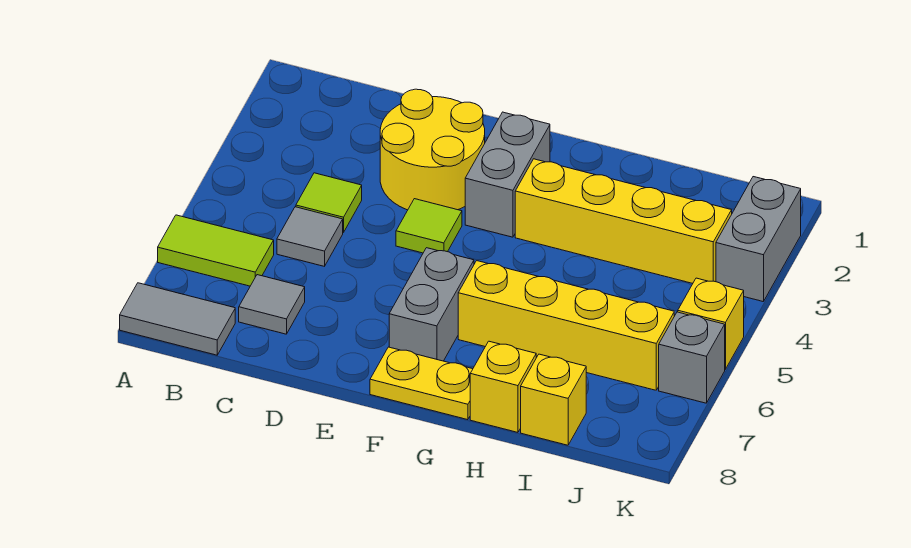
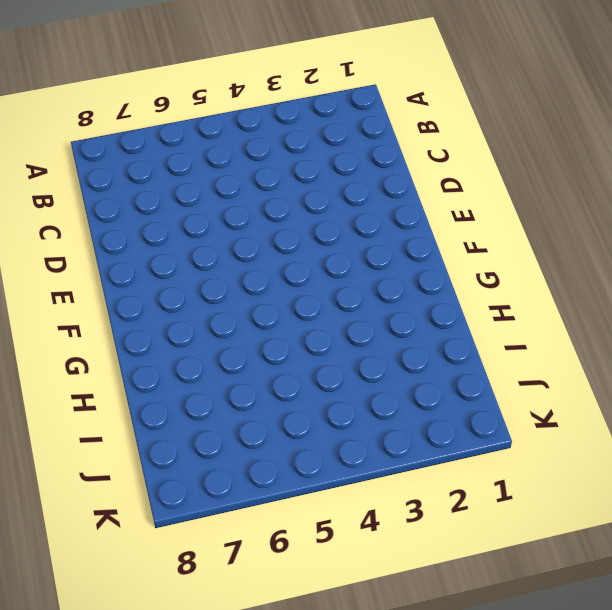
none -> lime tile A6:B6 level 1
none -> grey tile A8:B8 level 1
none -> lime tile C4 level 1

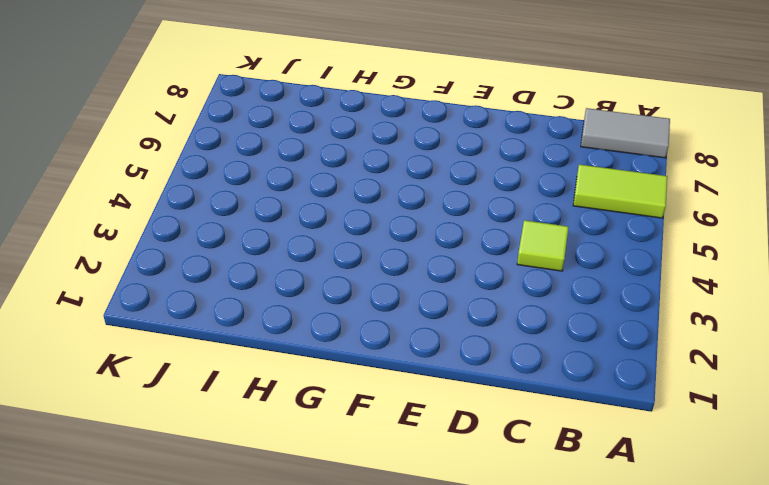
none -> grey tile C5 level 1
none -> grey tile C7 level 1
none -> yellow round brick D2:E3 level 1

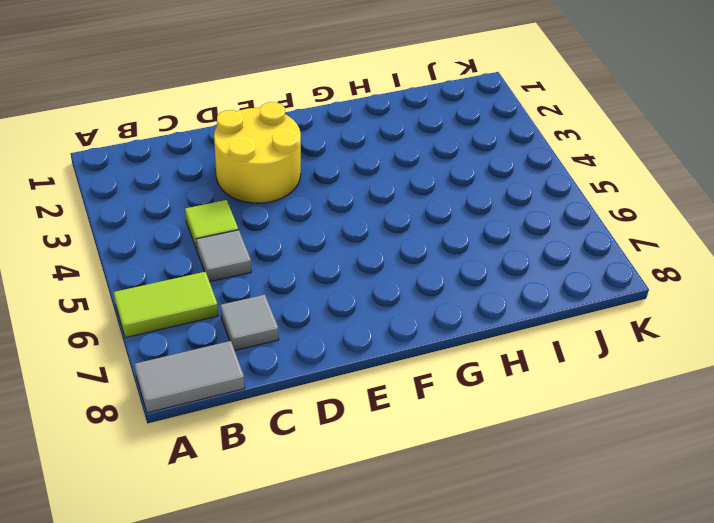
none -> lime tile E4 level 1
none -> grey brick F2:F3 level 1
none -> grey brick F6:F7 level 1

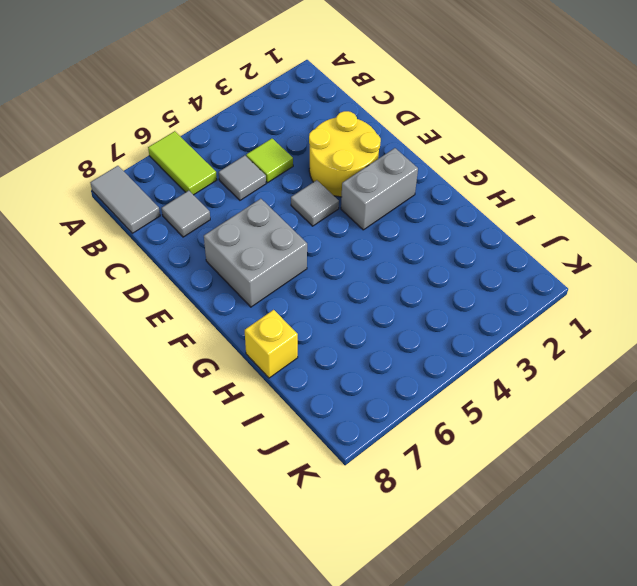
grey tile E4 level 1 -> lime tile E4 level 1
grey brick E6:F7 level 1 -> grey brick F6:F7 level 1
none -> yellow plate F8:G8 level 1
none -> yellow brick G3:J3 level 1
none -> yellow brick G6:J6 level 1

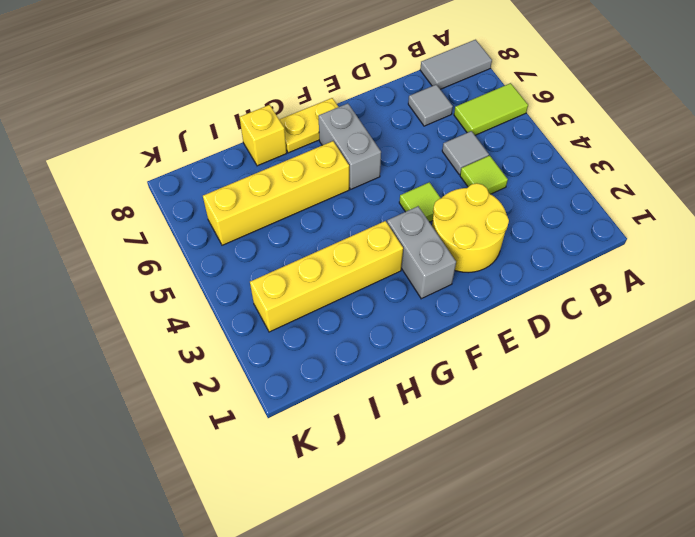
none -> yellow brick I8 level 1
none -> grey brick K2:K3 level 1
none -> yellow brick K5 level 1

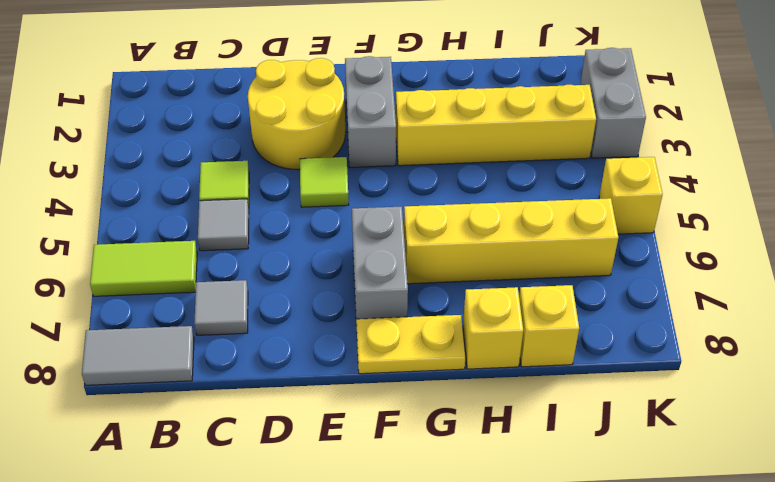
none -> grey brick K6 level 1

